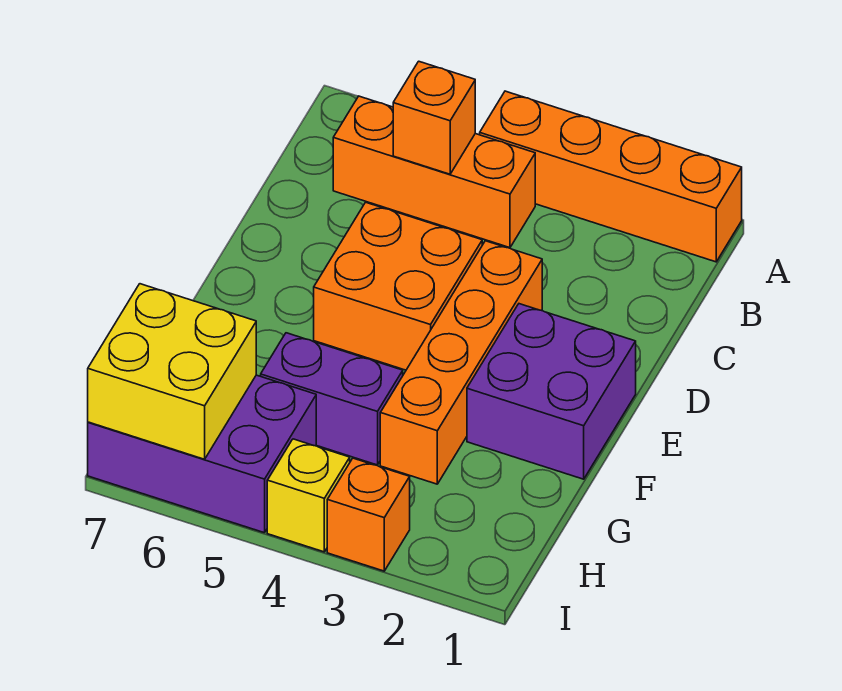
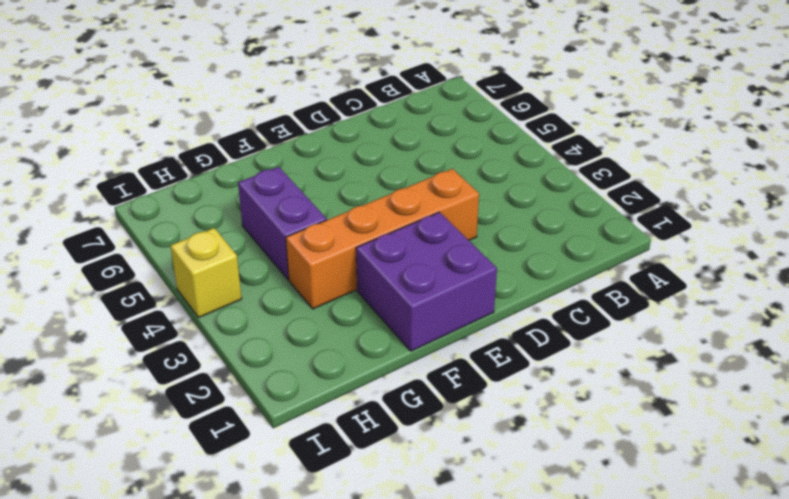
none -> orange brick A1:A4 level 1
none -> orange brick B4:B6 level 1

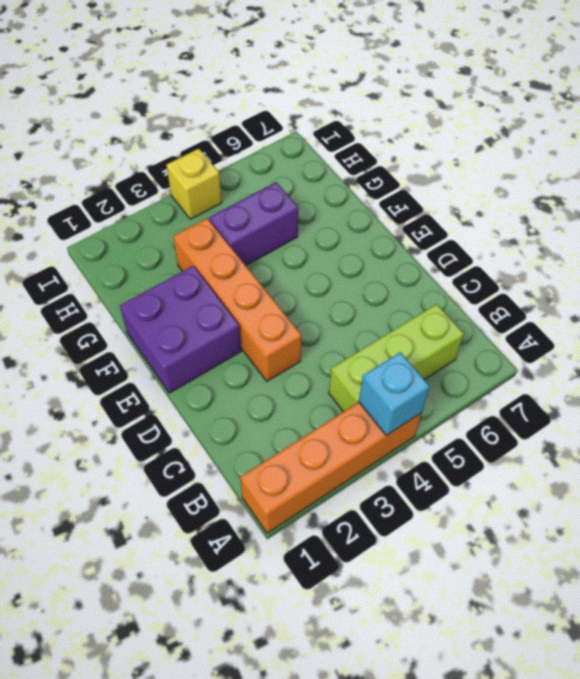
cyan brick A4 level 2 -> none
lime brick B4:B6 level 1 -> orange brick B4:B6 level 1
none -> orange brick D4:E5 level 1
none -> purple brick H5:I7 level 1

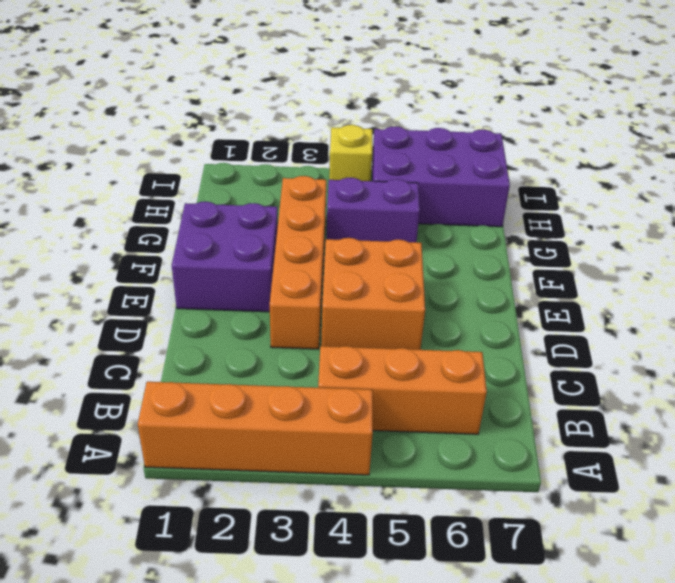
none -> orange brick I3 level 1
none -> orange brick B5 level 2

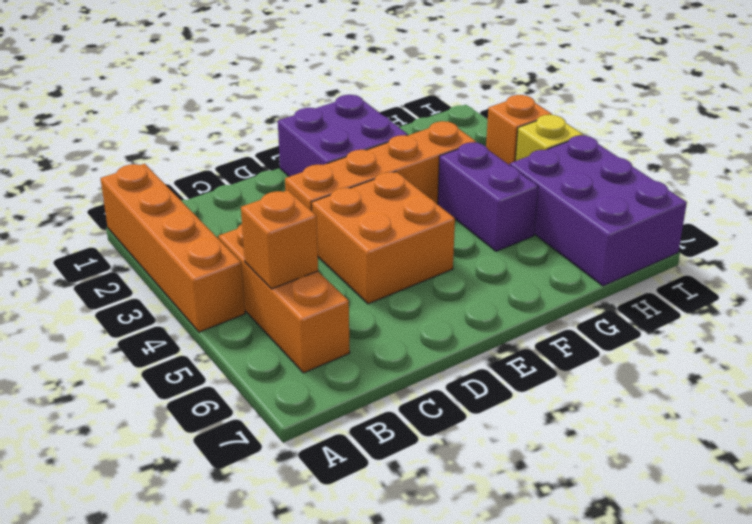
none -> yellow brick H6:I7 level 2

